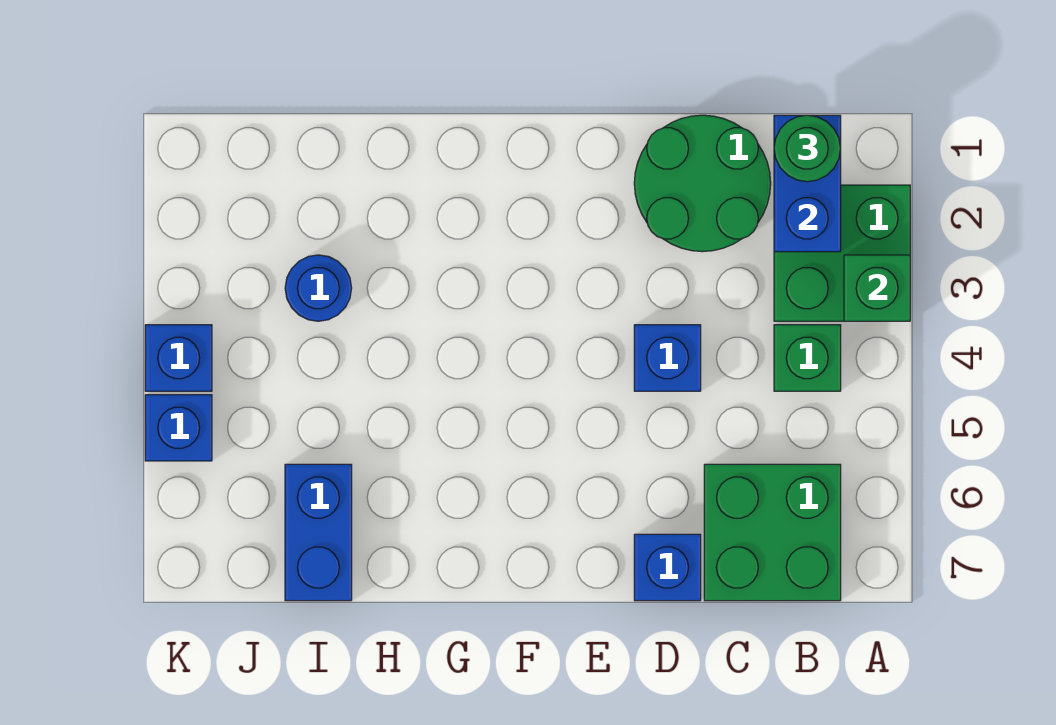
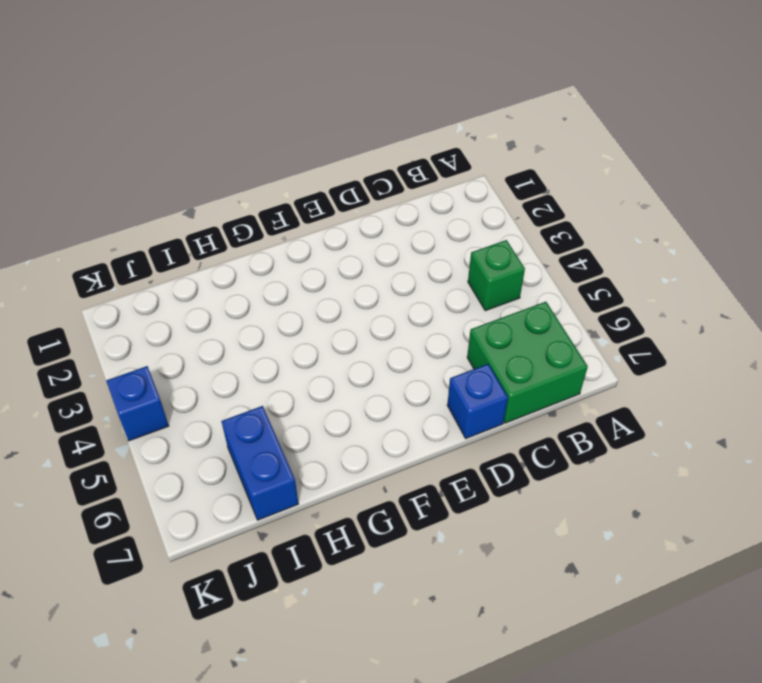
none -> green brick A2:B3 level 1
none -> green round brick C1:D2 level 1
none -> blue brick D4 level 1

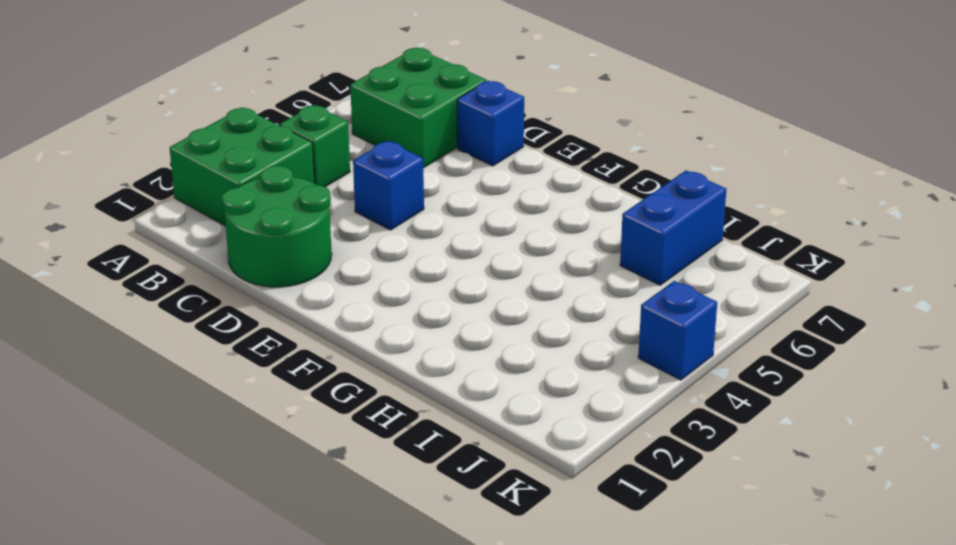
none -> blue round brick I3 level 1
none -> blue brick K5 level 1
none -> green brick A3 level 2

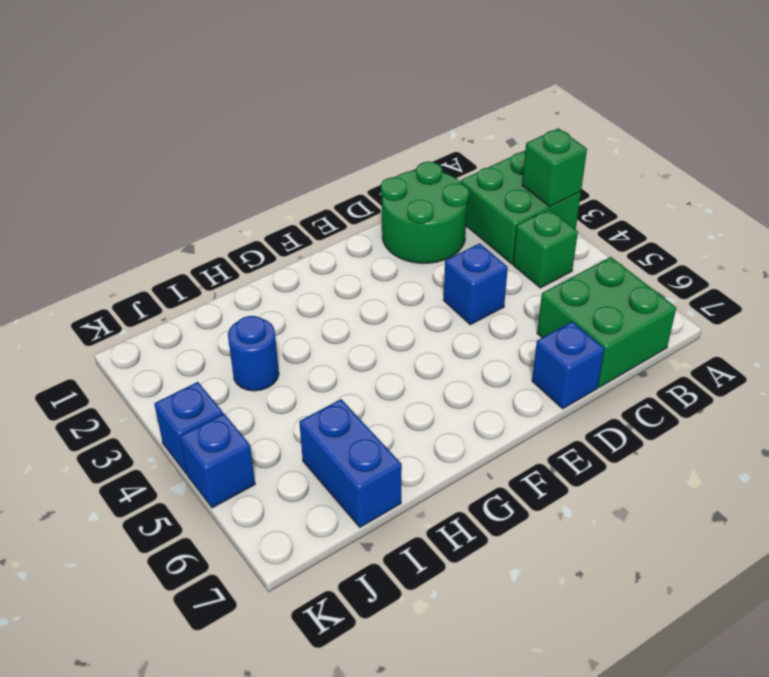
none -> blue brick B1:B2 level 2
none -> green round brick B1 level 3

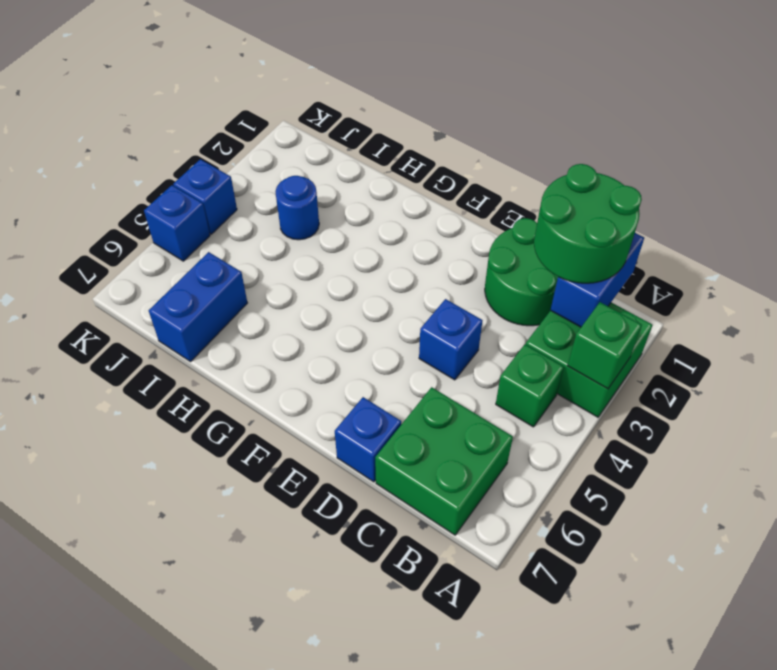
green round brick B1:C2 level 3 -> green round brick B1 level 3

